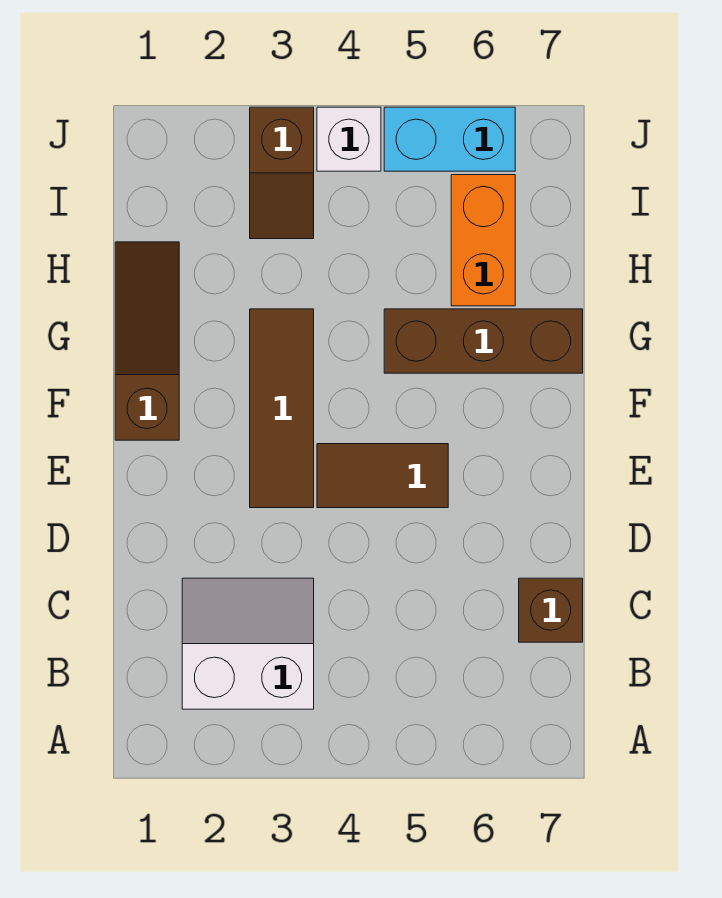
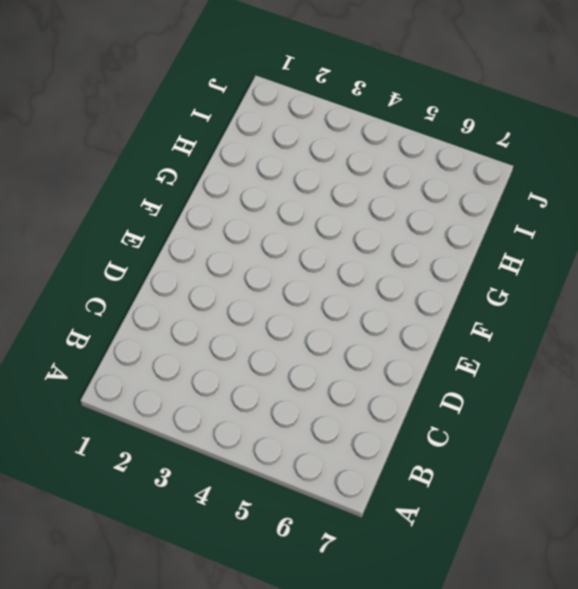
none -> white slope B2:C3 level 1 top B
none -> brown brick C7 level 1

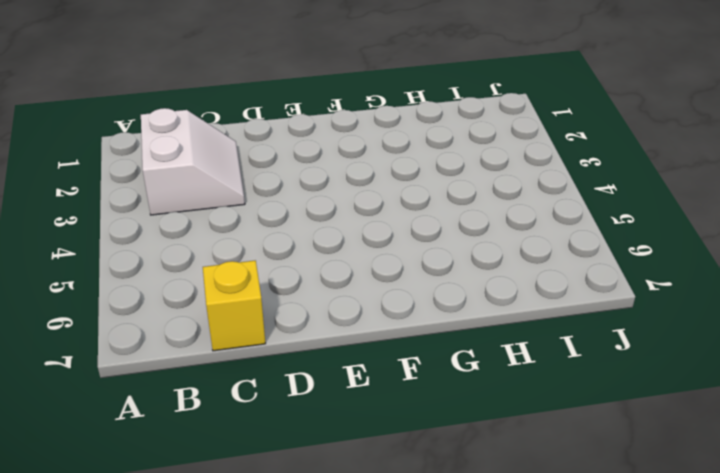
yellow brick C7 level 1 -> brown brick C7 level 1
none -> brown tile E3:G3 level 1
none -> brown tile E4:E5 level 1

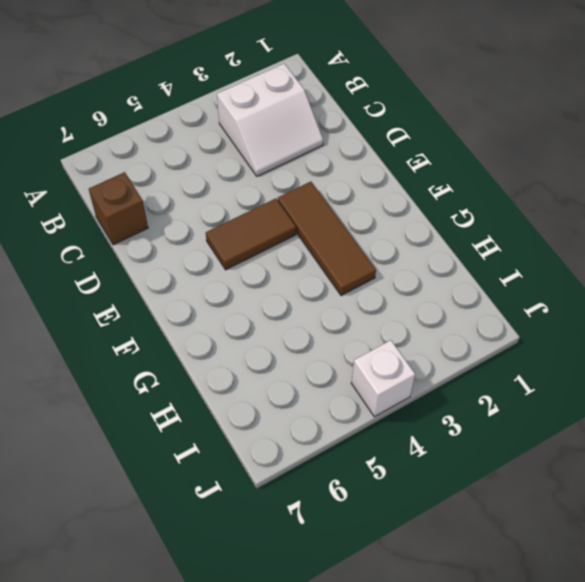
none -> brown slope F1:H1 level 1 top F
none -> brown brick G5:G7 level 1

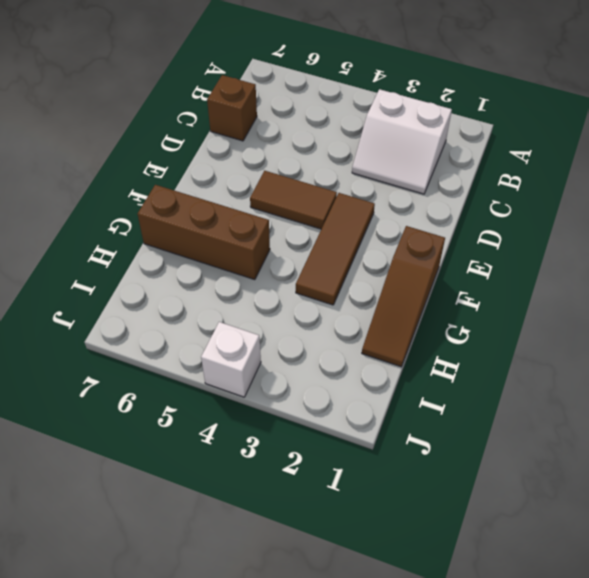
none -> orange brick H6:I6 level 1
none -> brown slope I3:J3 level 1 top J

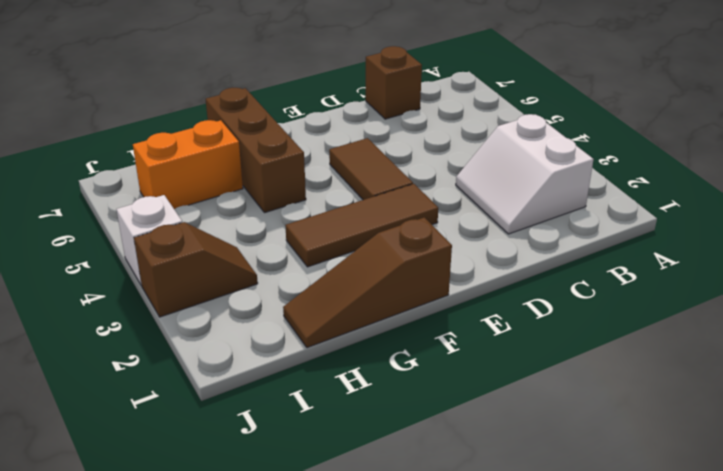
none -> cyan brick J5:J6 level 1

